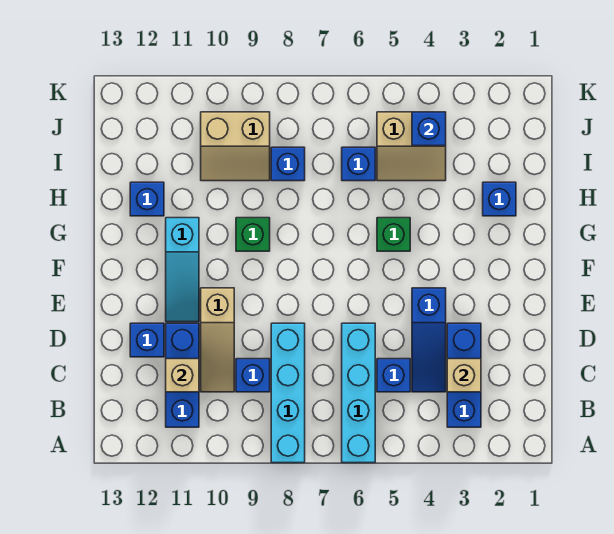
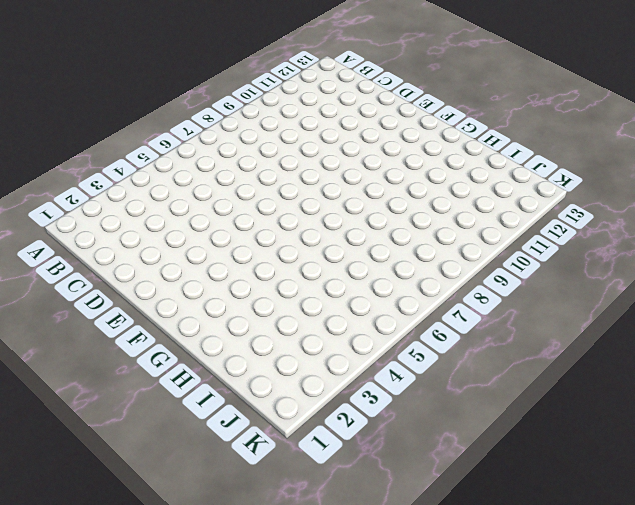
none -> cyan brick A6:D6 level 1
none -> cyan brick A8:D8 level 1
none -> blue brick B3:D3 level 1

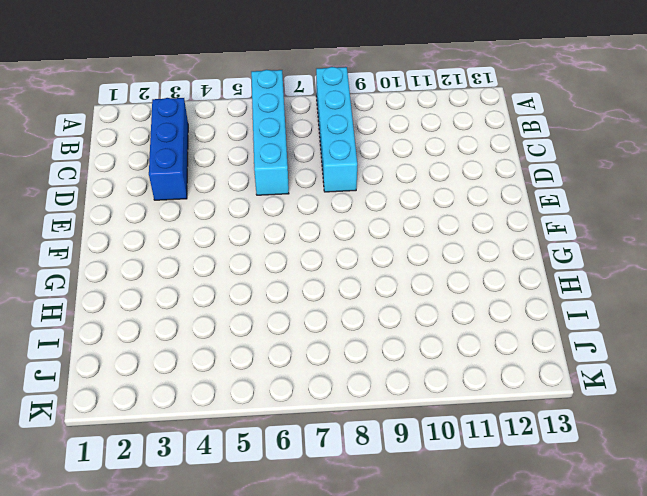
none -> blue brick B11:D11 level 1
none -> blue slope C4:E4 level 1 top E
none -> blue brick C5 level 1

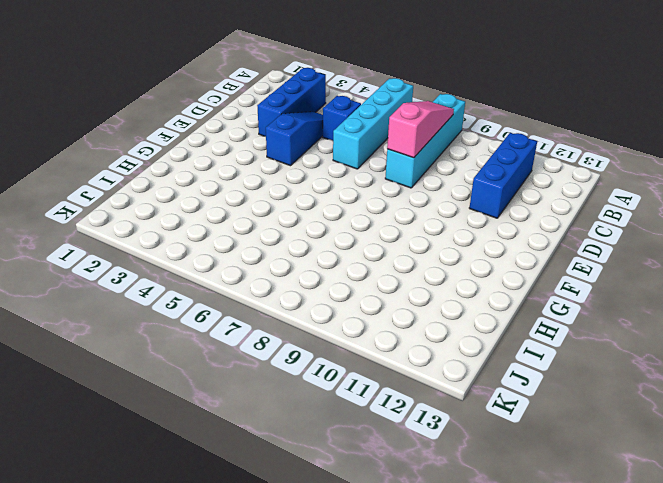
pink slope B8:D8 level 2 top D -> none
none -> blue brick C9 level 1
none -> tan slope C10:E10 level 1 top E
none -> blue brick D12 level 1

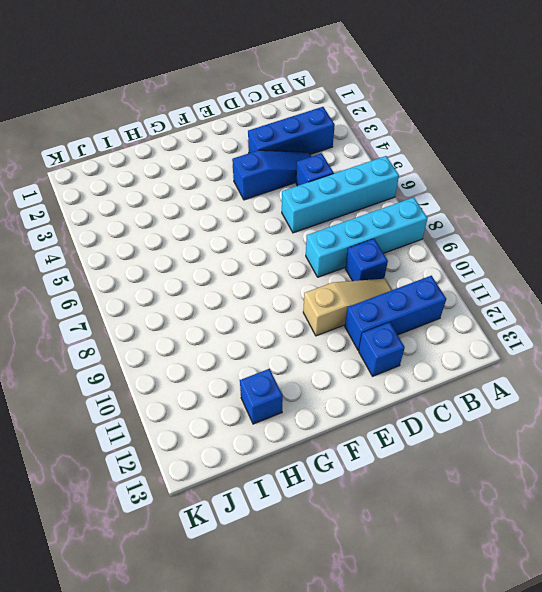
none -> cyan slope E11:G11 level 1 top G
none -> green brick G5 level 1
none -> green brick G9 level 1

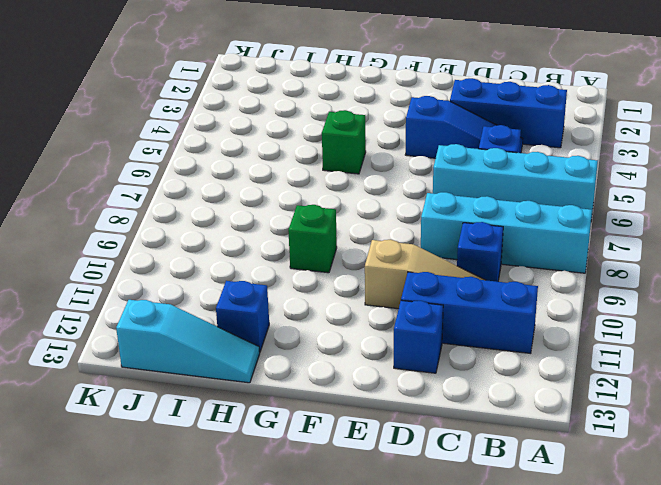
cyan slope H13:J13 level 1 top J -> cyan slope E11:G11 level 1 top G
none -> blue brick H2 level 1
none -> tan slope I4:J5 level 1 top J
none -> blue brick I6 level 1

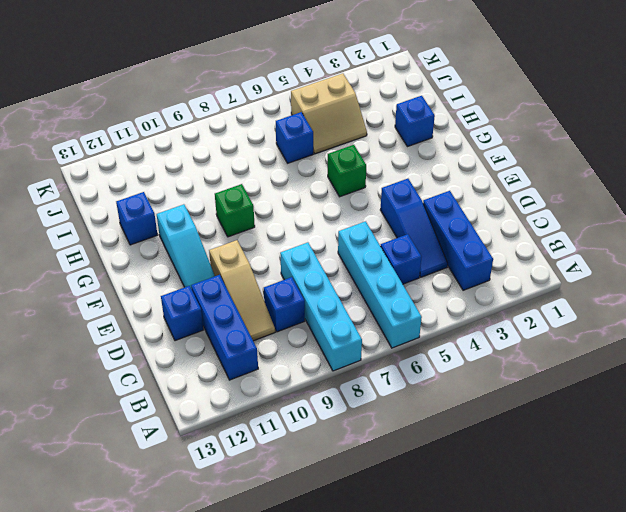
none -> blue brick I8 level 1
none -> tan slope I9:J10 level 1 top J
none -> tan brick C3 level 2

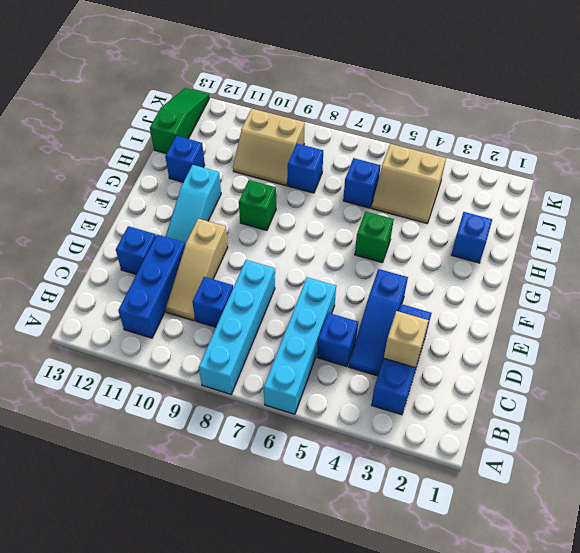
green slope I13:K13 level 1 top I -> none
none -> tan brick C11 level 2
none -> blue brick J4 level 2

